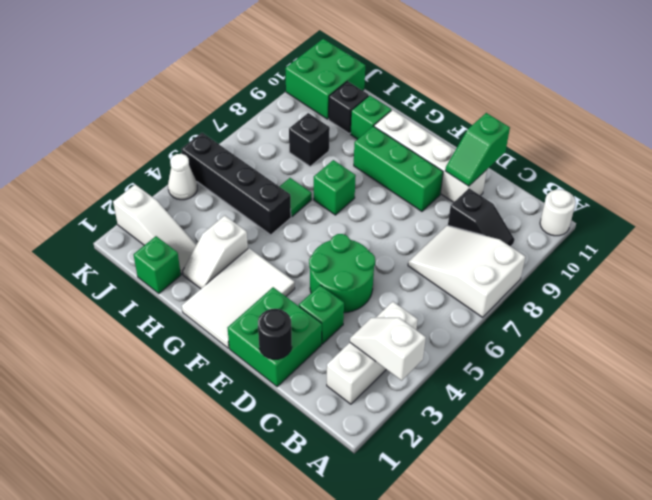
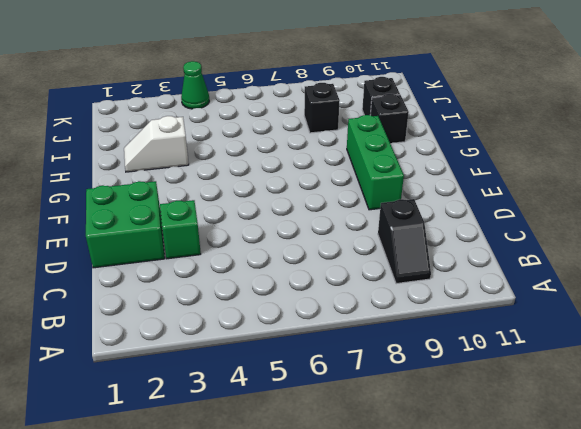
black brick H10 level 1 -> green brick H10 level 1
green cone K4 level 1 -> white cone K4 level 1
none -> white slope A7:C8 level 1 top A
none -> white round brick A11 level 1
none -> white brick B2:B4 level 1

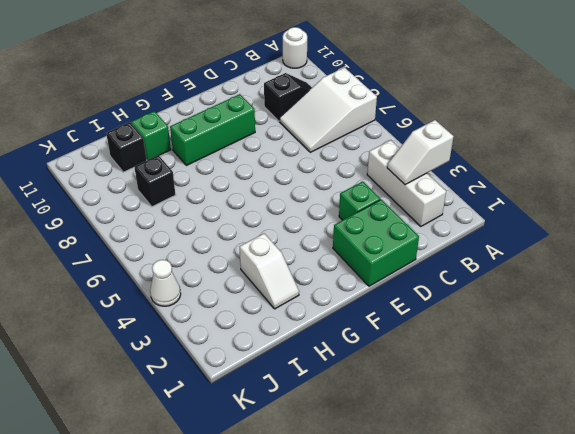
none -> green round brick D4:E5 level 1
none -> white brick D10:G10 level 1
none -> white tile F1:G3 level 1

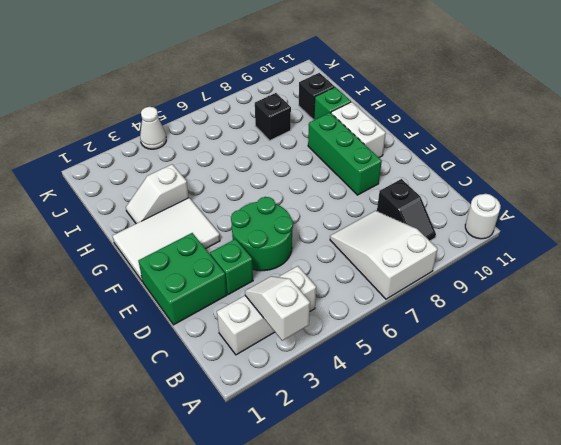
white brick F10:G10 level 1 -> white brick D10:G10 level 1
none -> green brick G7 level 1
none -> black brick H5:K5 level 1
none -> green tile H6 level 1

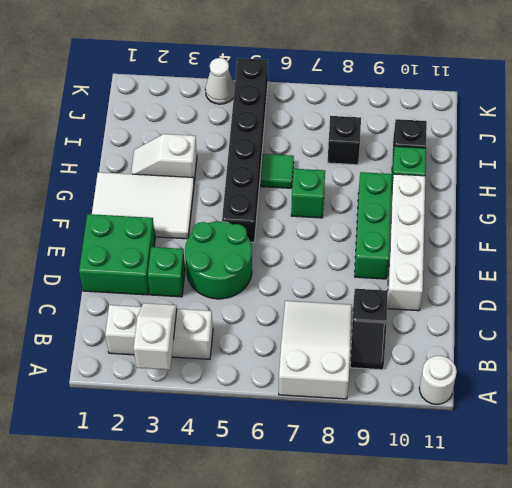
black brick F5:K5 level 1 -> black brick H5:K5 level 1
none -> green brick I1 level 1
none -> white slope I2:K2 level 1 top K
none -> green brick J10:K11 level 1

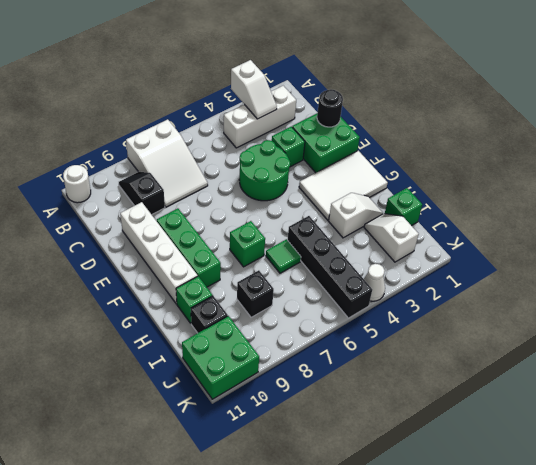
white slope I2:J2 level 1 top J -> white slope I2:K2 level 1 top K
none -> green slope D10:D11 level 2 top 11

